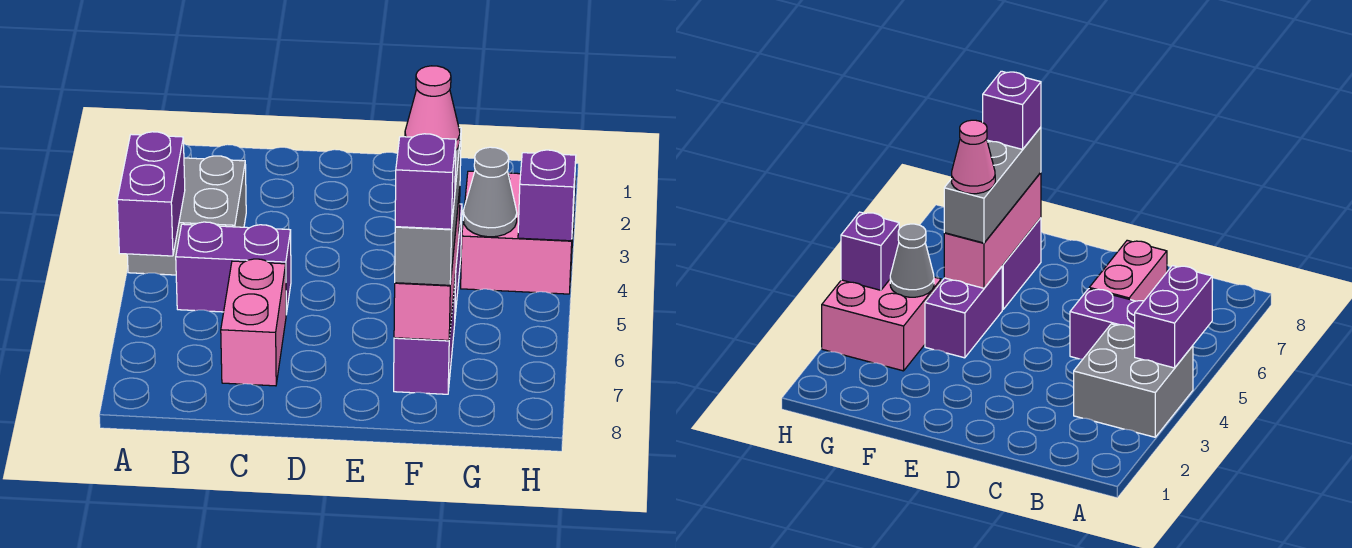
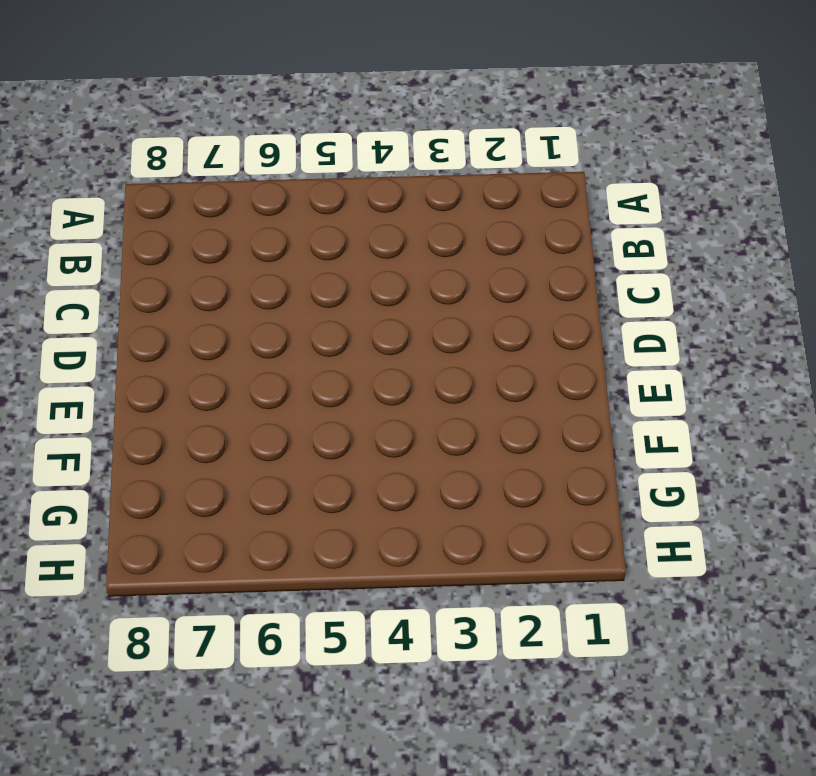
none -> grey brick A3:B4 level 1
none -> purple brick B5:C5 level 1
none -> pink brick C6:C7 level 1

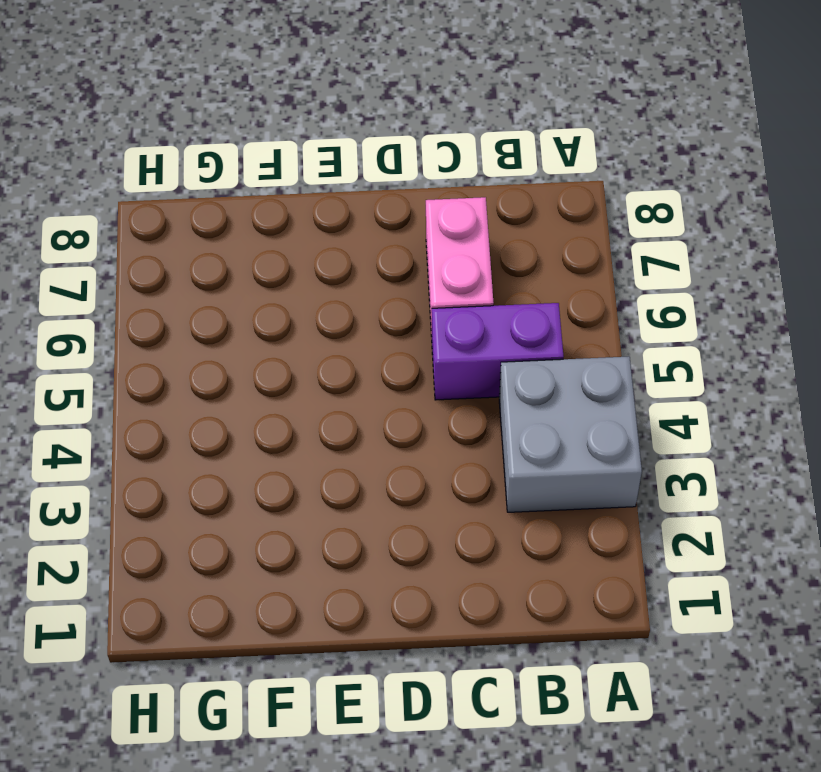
none -> purple brick F4:F5 level 1
none -> purple brick F6:F7 level 1
none -> pink brick G3:H4 level 1

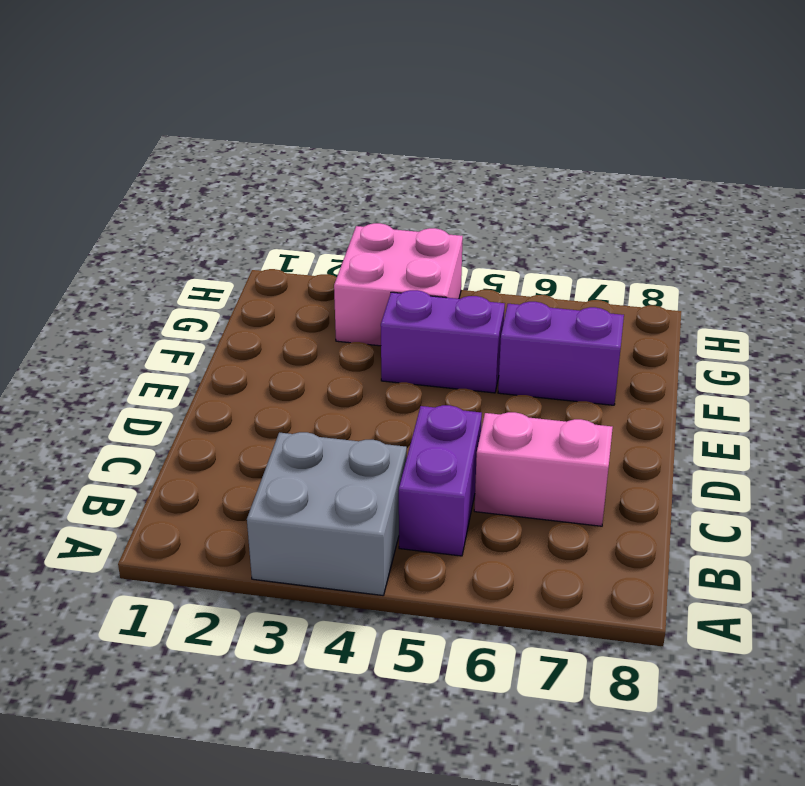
none -> purple brick A4:A5 level 2
none -> pink brick F5:F7 level 2
none -> grey cone G4 level 2

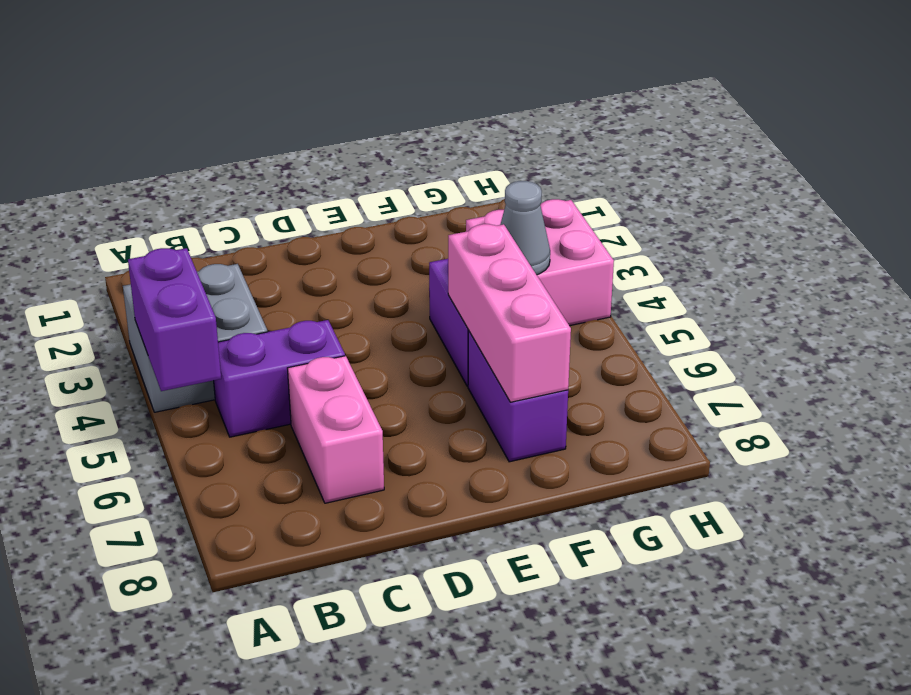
none -> purple brick H4 level 2
none -> grey brick F5:F7 level 3
none -> pink cone F5 level 4

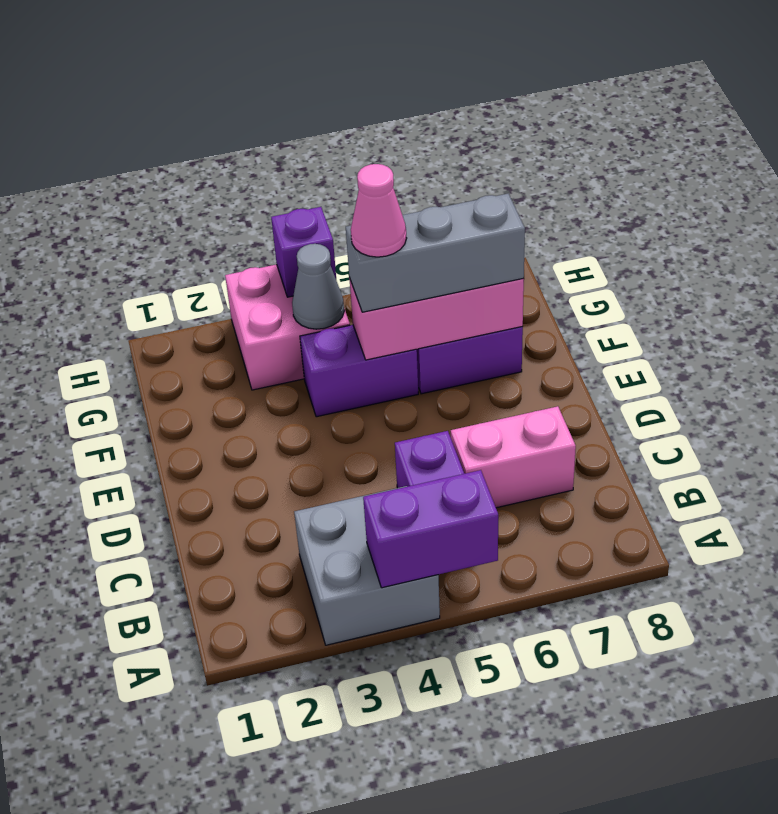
none -> purple brick F7 level 4

